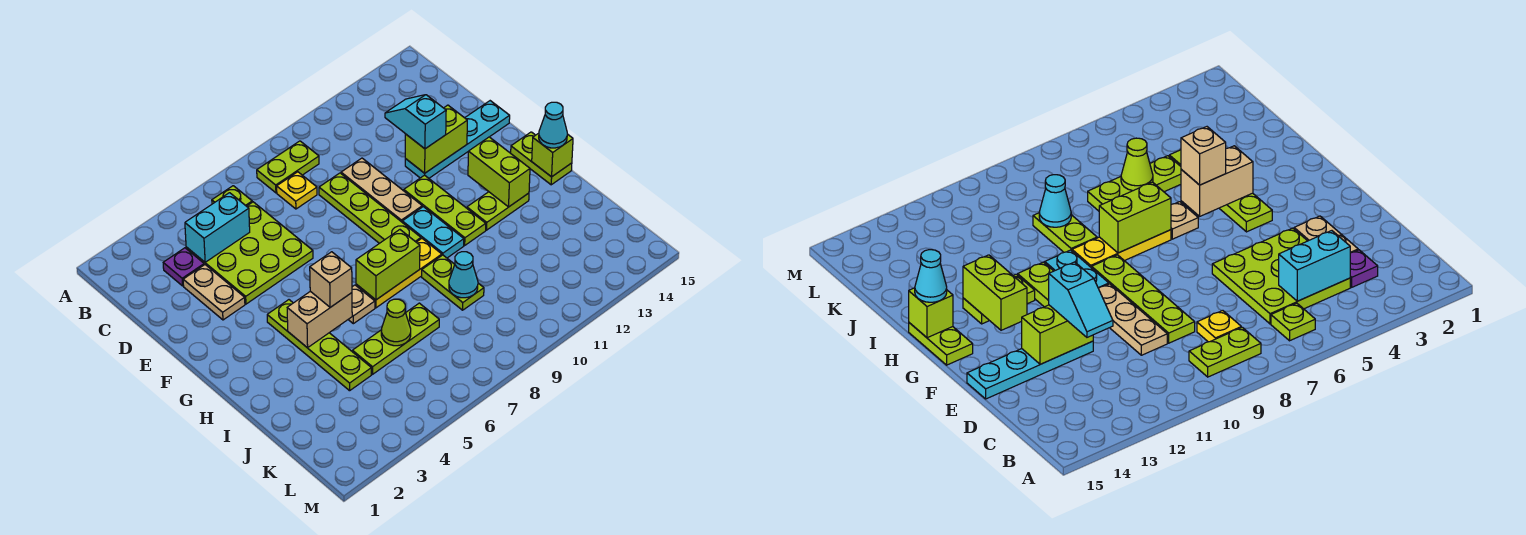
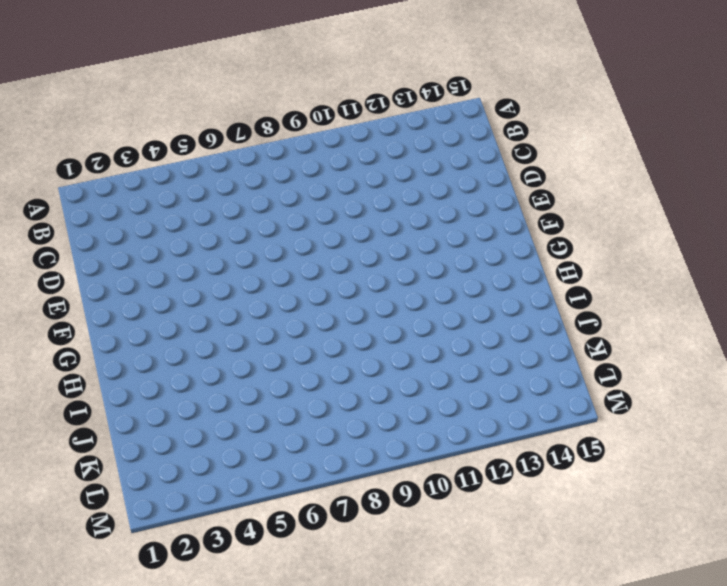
none -> lime plate B6 level 1
none -> lime plate B8:B9 level 1
none -> purple plate C3 level 1

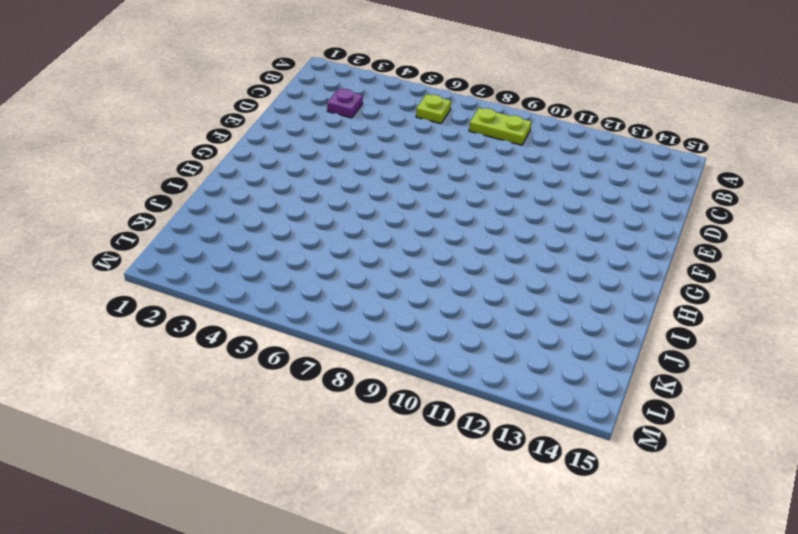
none -> lime plate C4:E6 level 1
none -> yellow plate C8 level 1
none -> tan plate D3:E3 level 1

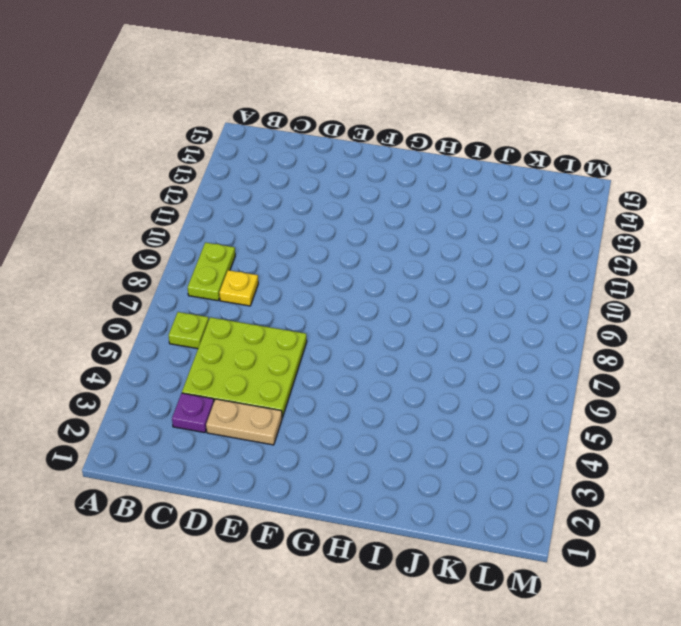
none -> lime plate D9:G9 level 1
none -> tan plate D10:F10 level 1
none -> cyan plate E12:E15 level 1

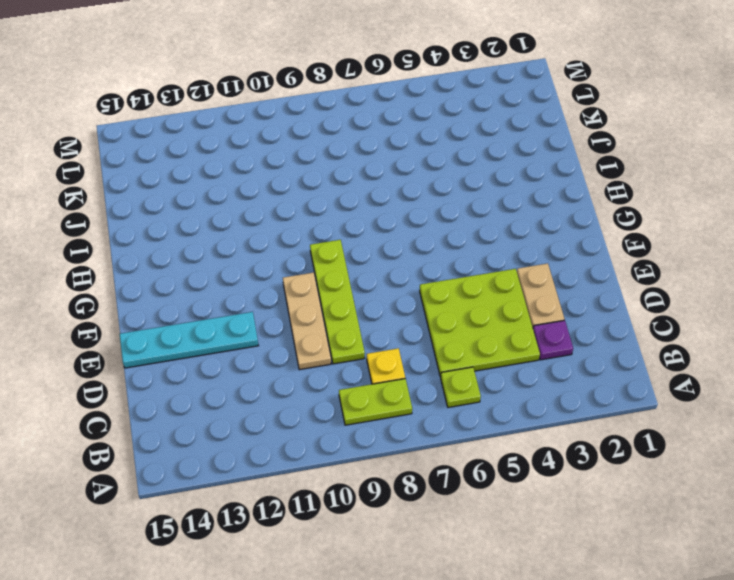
none -> lime plate F11:H11 level 1
none -> lime plate G4:J4 level 1
none -> cyan plate G10:H10 level 1

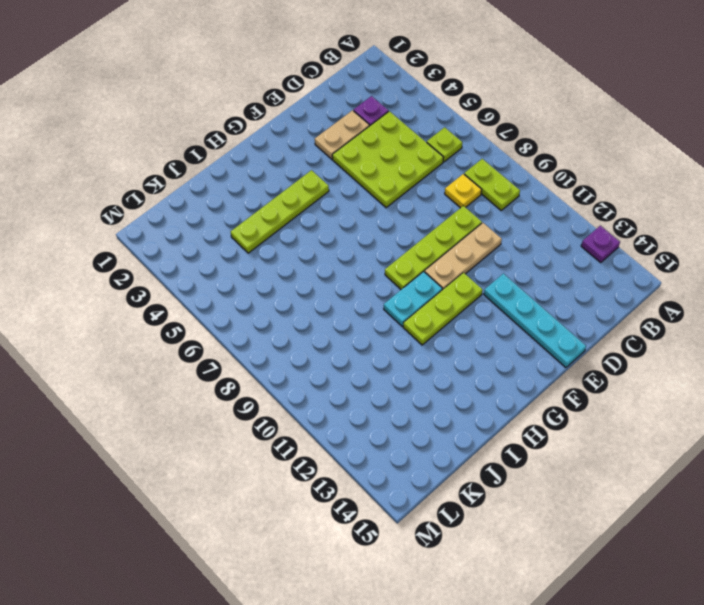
purple plate A13 level 1 -> none
none -> lime plate G15:H15 level 1
none -> tan plate H6 level 1
none -> yellow plate H7:H9 level 1

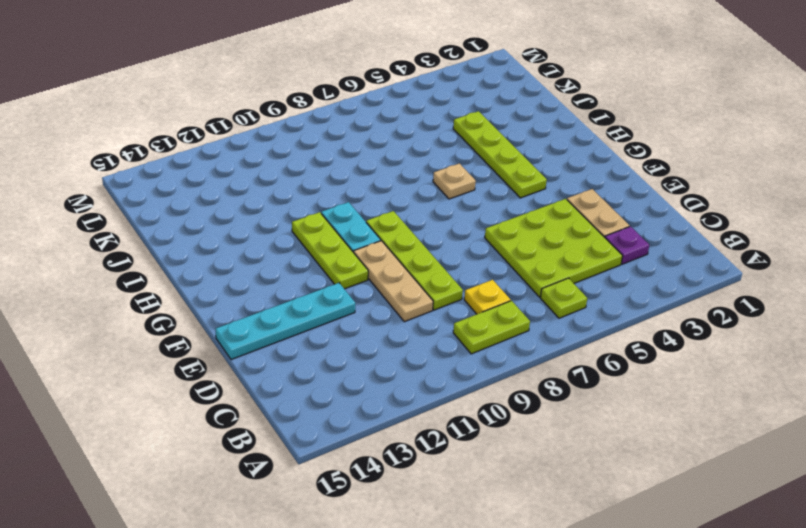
none -> lime plate G15:H15 level 1
none -> yellow plate H7:H9 level 1
none -> lime plate H12:H13 level 1

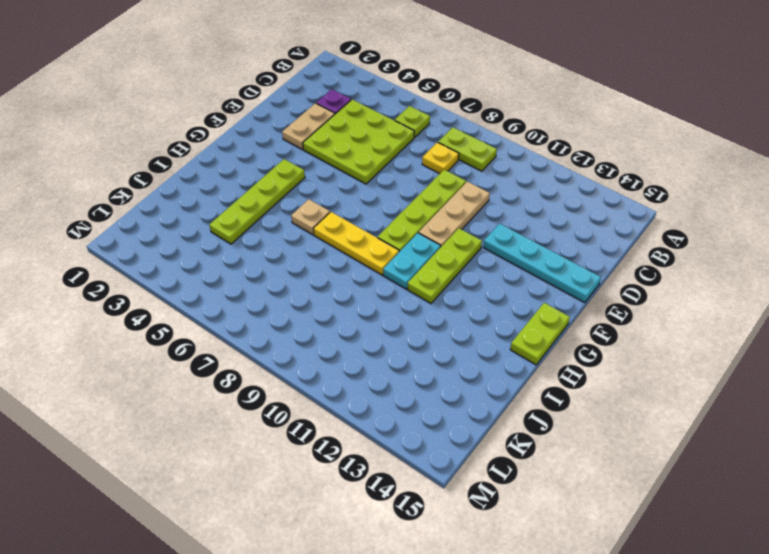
none -> lime plate H12:H13 level 1
none -> lime plate I9:J9 level 1
none -> lime plate J5:J7 level 1

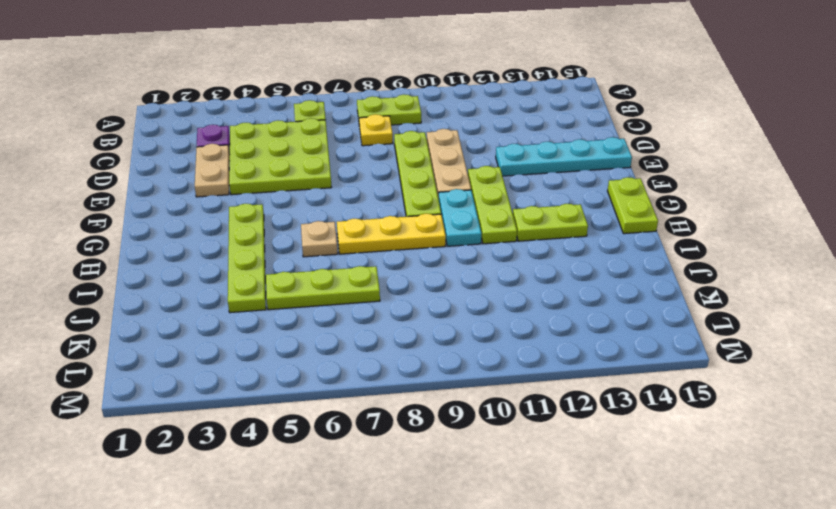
none -> lime plate I9:J9 level 1
none -> cyan brick C4:C5 level 2
none -> lime brick E12:E13 level 2

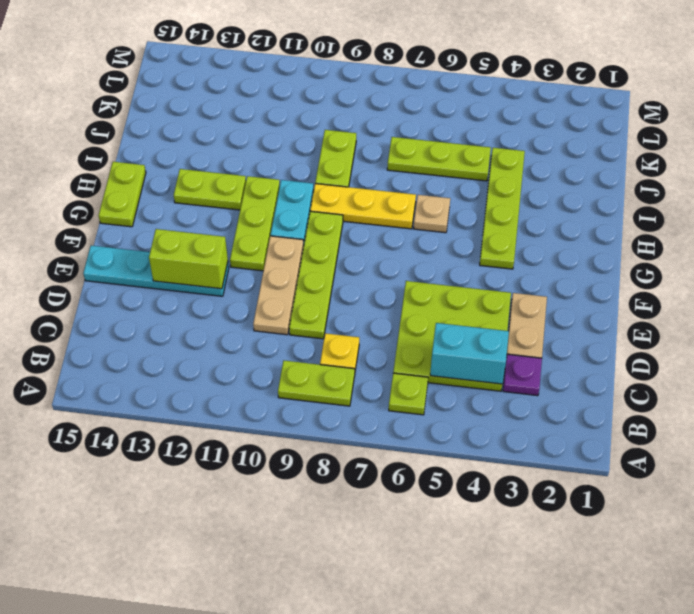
none -> lime brick G13:H13 level 2
none -> tan brick H4:H5 level 2
none -> lime brick H7:H8 level 2

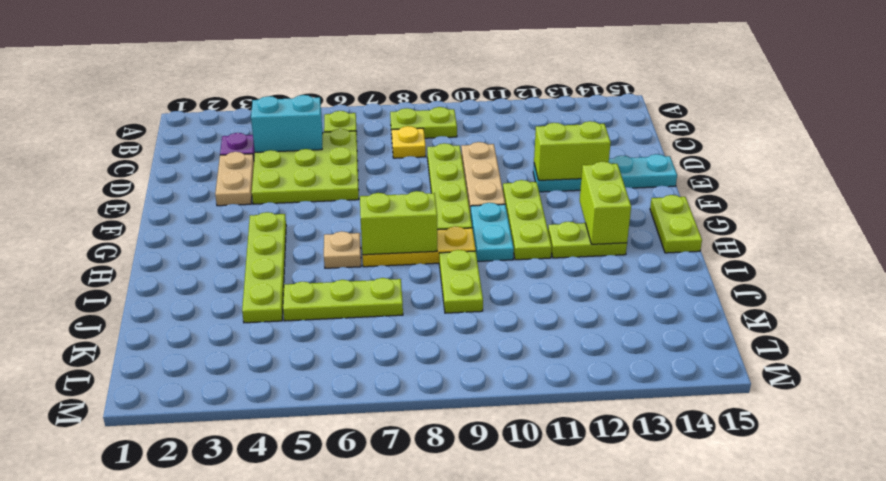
none -> tan brick H4:H5 level 2
none -> lime brick H15 level 2
none -> lime cone J6 level 2

